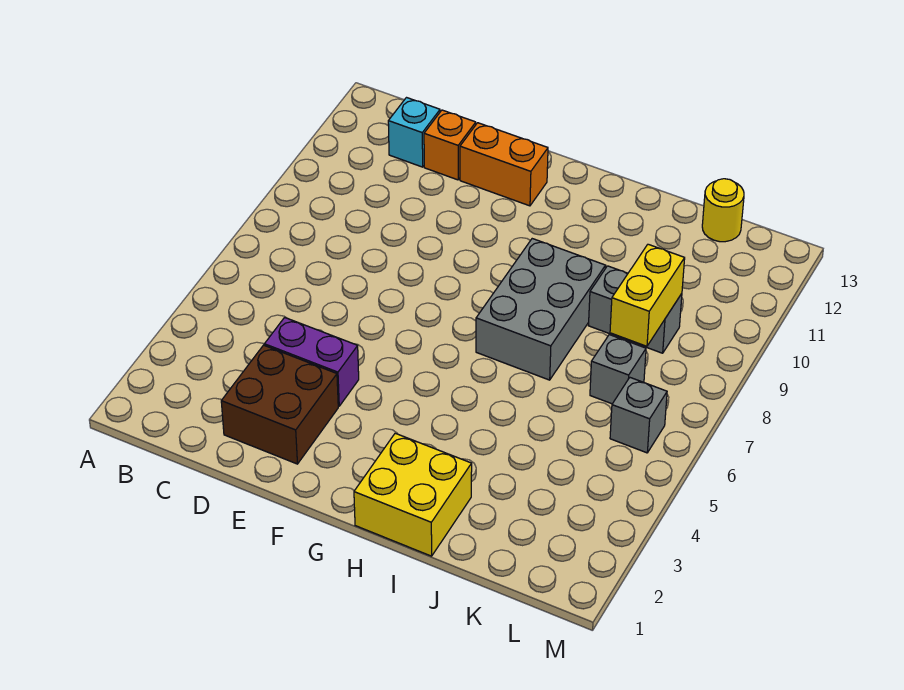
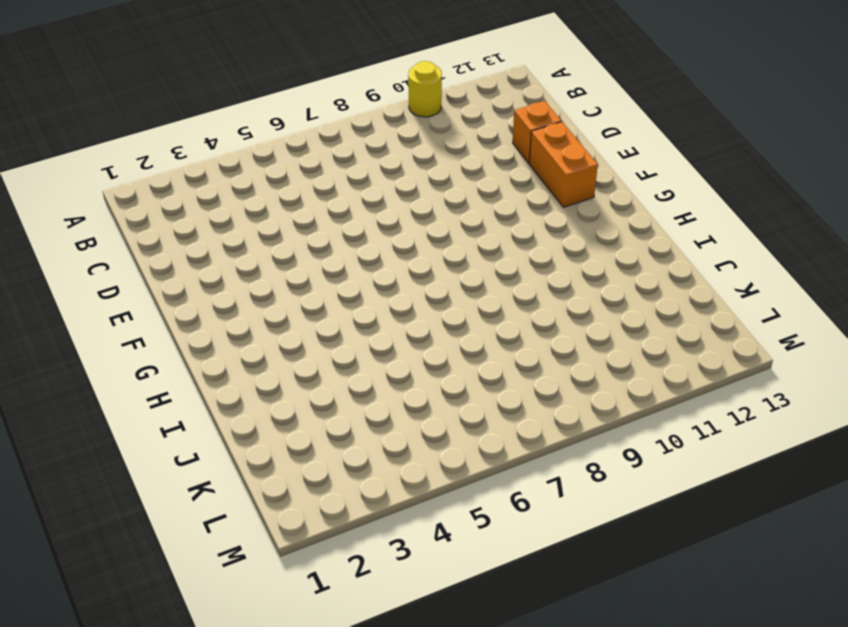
yellow round brick A10 level 1 -> yellow round brick K13 level 1
none -> cyan brick C12 level 1
none -> brown brick D2:E3 level 1
none -> purple brick D4:E4 level 1

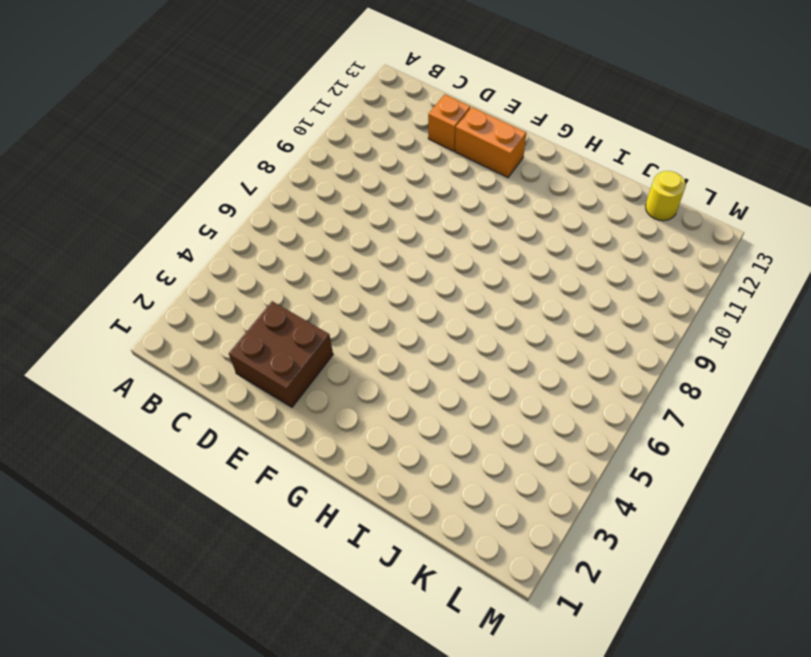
none -> cyan brick C12 level 1
none -> purple brick D4:E4 level 1
none -> yellow brick H1:I2 level 1

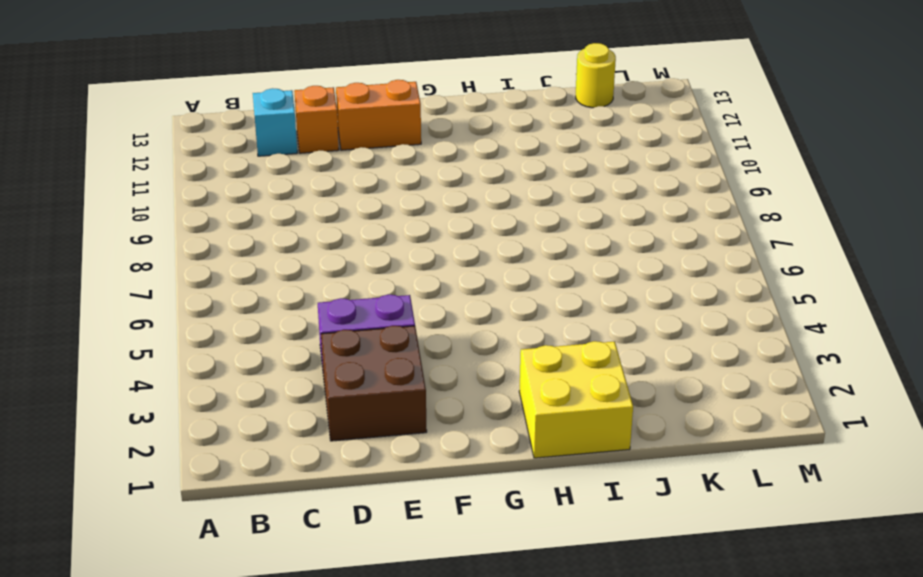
none -> grey brick H7:I9 level 1
none -> grey brick J9:K9 level 1
none -> grey brick K7 level 1

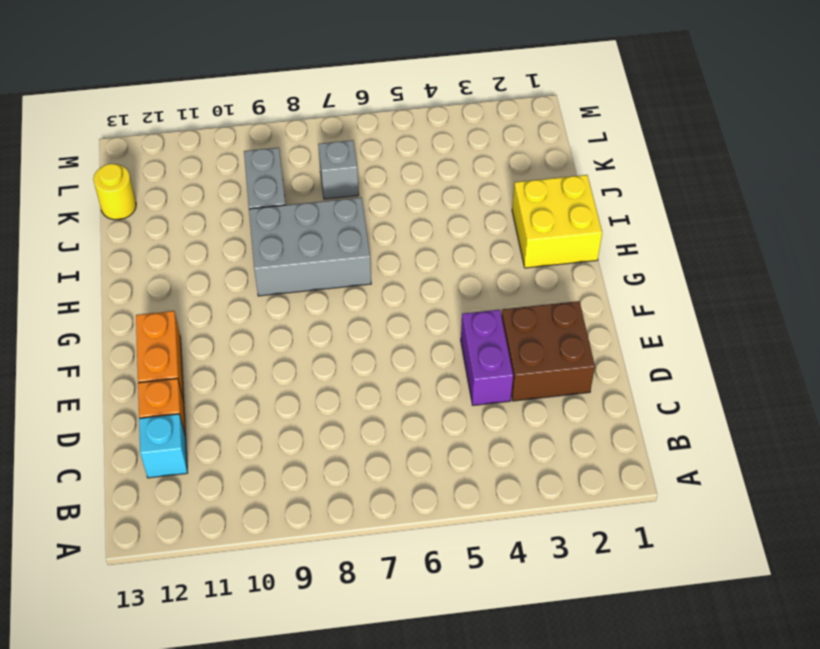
none -> grey brick L6 level 1
none -> yellow brick K8:K9 level 2

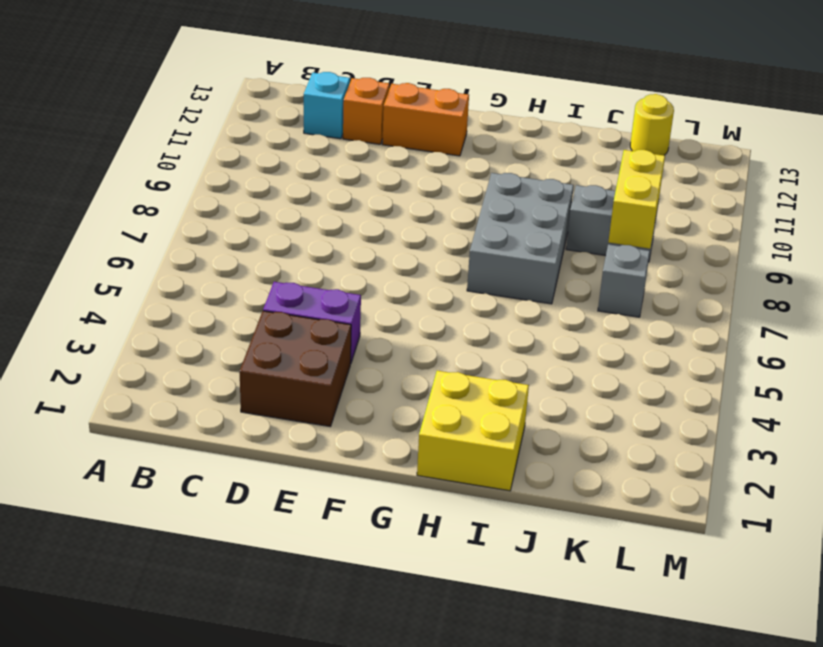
none -> grey brick L6 level 1

